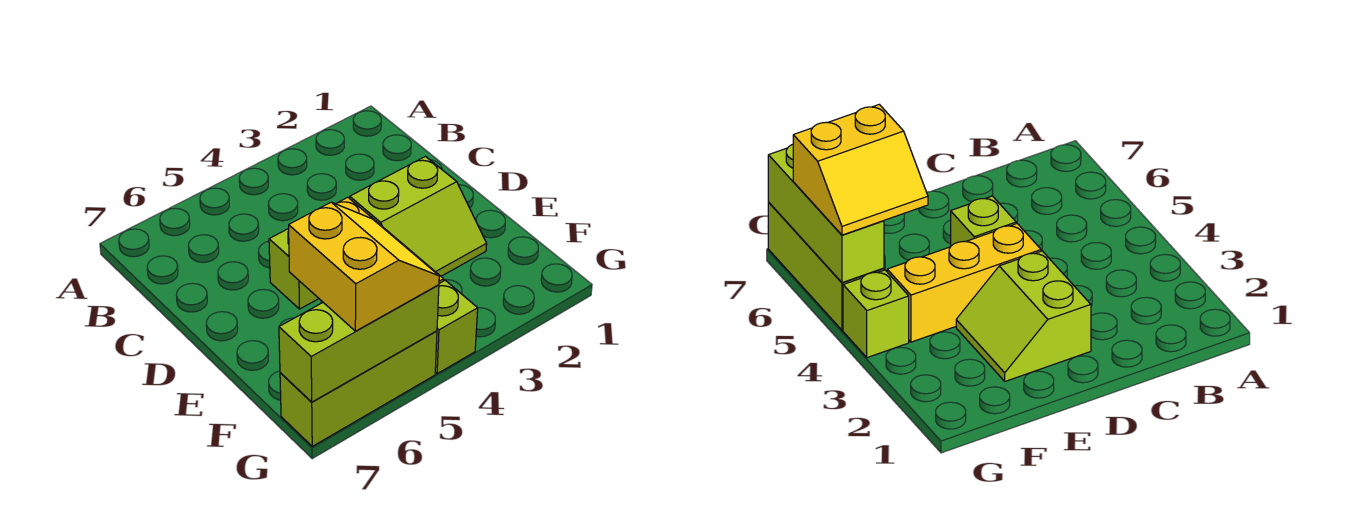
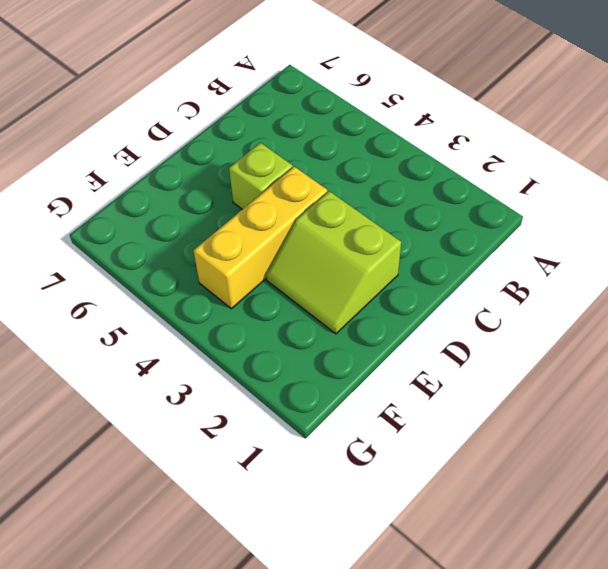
none -> lime brick G4 level 1
none -> lime brick G5:G7 level 1

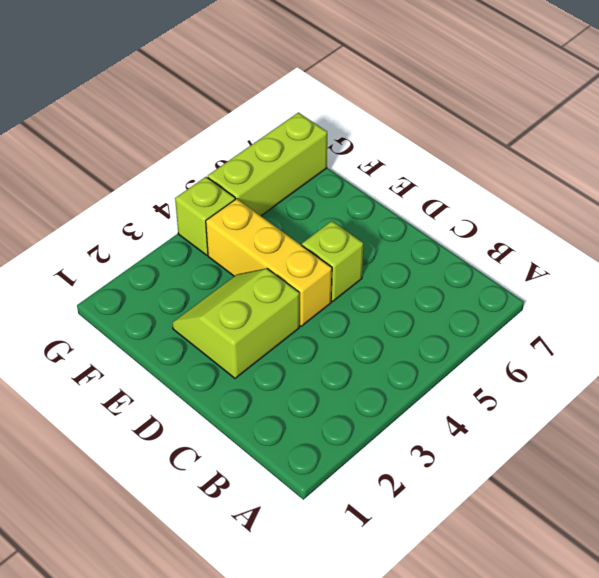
none -> lime brick G5:G7 level 2
none -> yellow slope F5:G6 level 3 top 6

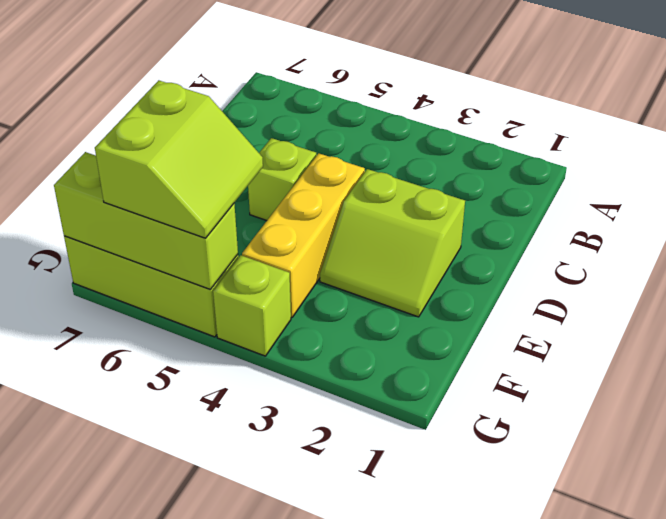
lime slope F5:G6 level 3 top 6 -> yellow slope F5:G6 level 3 top 6

